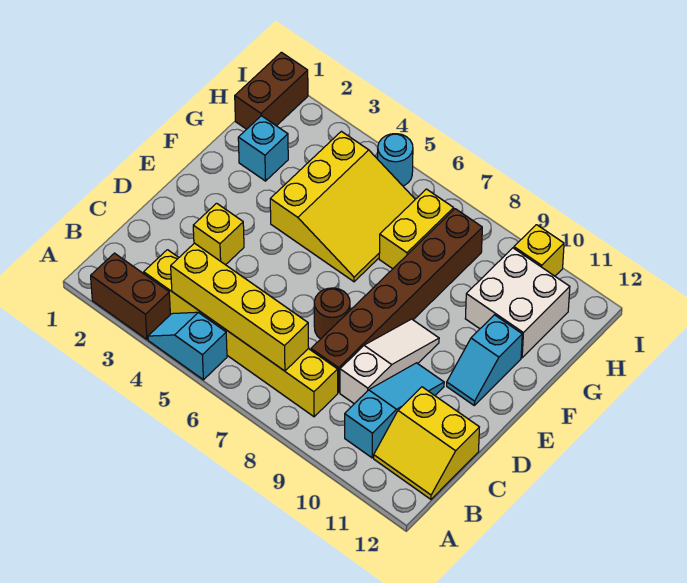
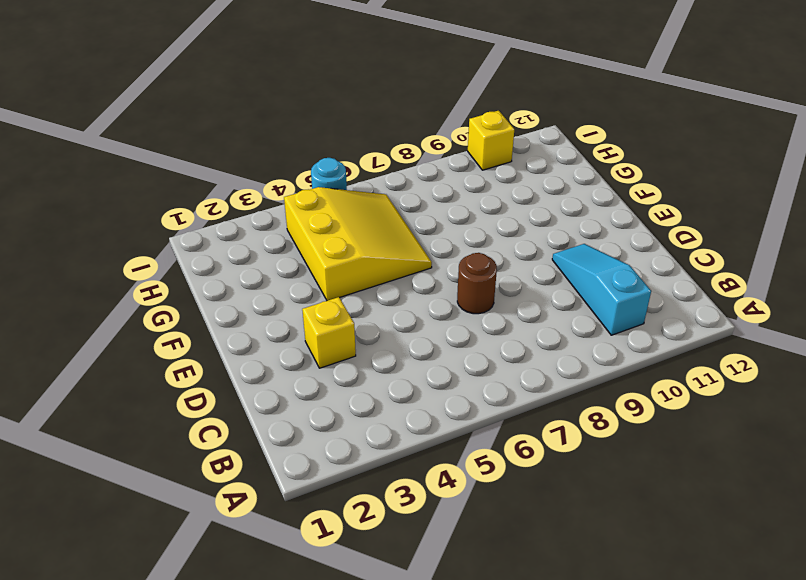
none -> brown brick A2:A3 level 1
none -> cyan slope A4:A5 level 1 top 5
none -> yellow brick B3:B8 level 1

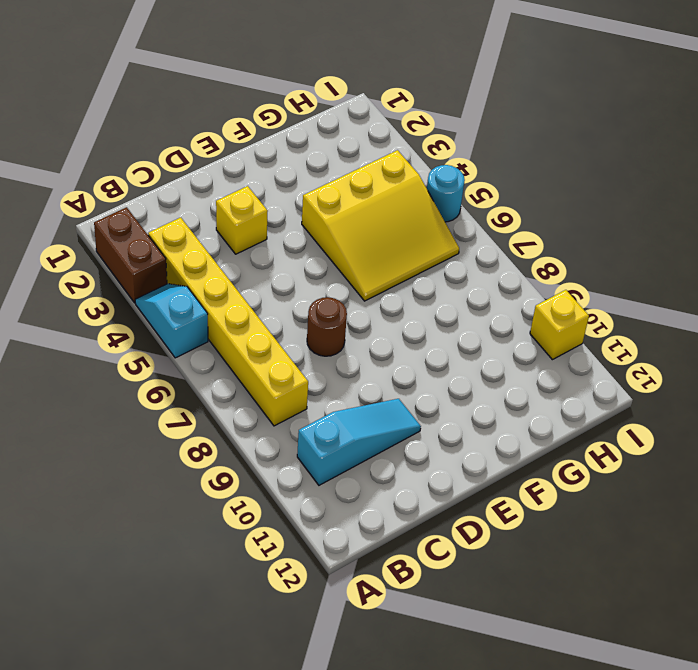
none -> yellow slope B11:C12 level 1 top C
none -> brown brick C8:H8 level 1
none -> white slope C9:E9 level 1 top C

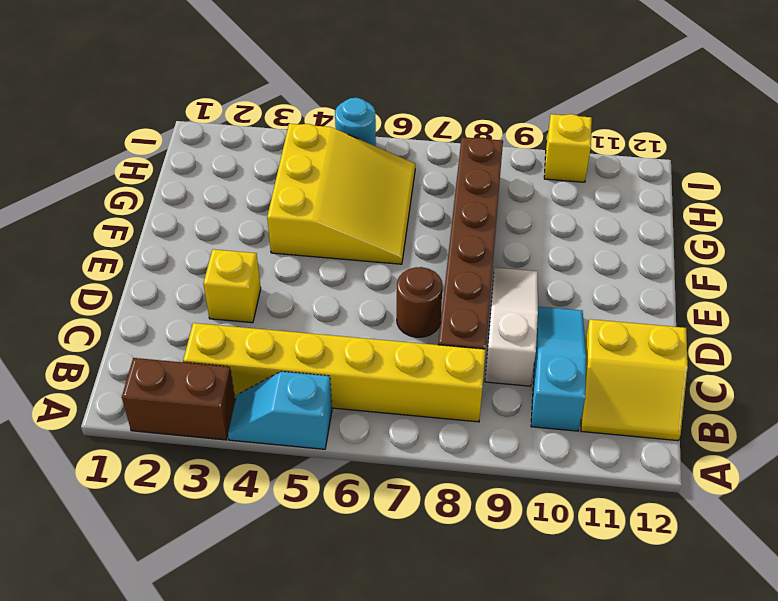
none -> cyan slope E11:F11 level 1 top F
none -> cyan brick G2 level 1
none -> yellow brick G7:H7 level 1

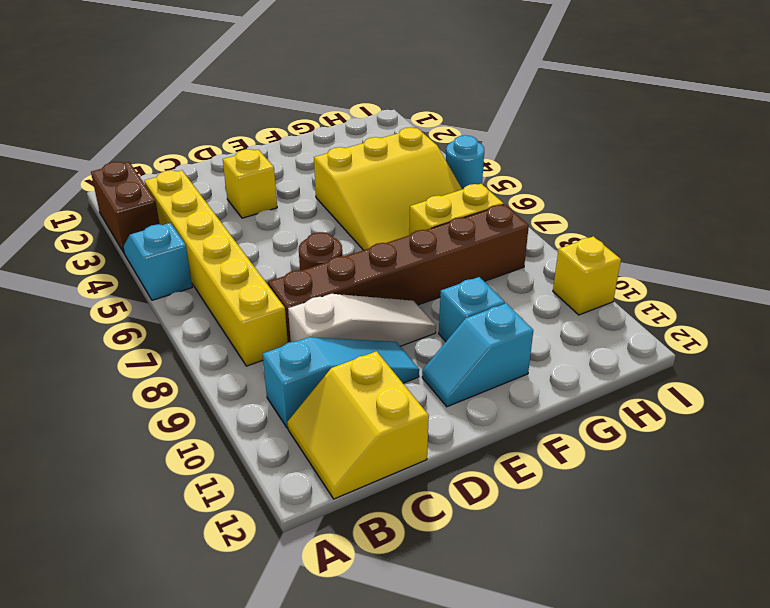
cyan brick F10 level 1 -> cyan brick G2 level 1
none -> white brick G10:H11 level 1
none -> brown brick H1:I1 level 1
none -> yellow brick B4:B7 level 2

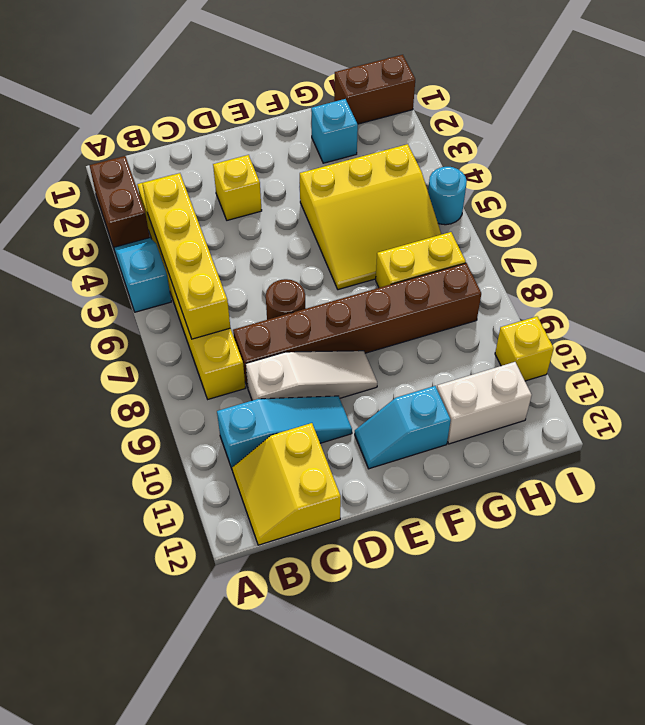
white brick G11:H11 level 1 -> white brick G10:H11 level 1

